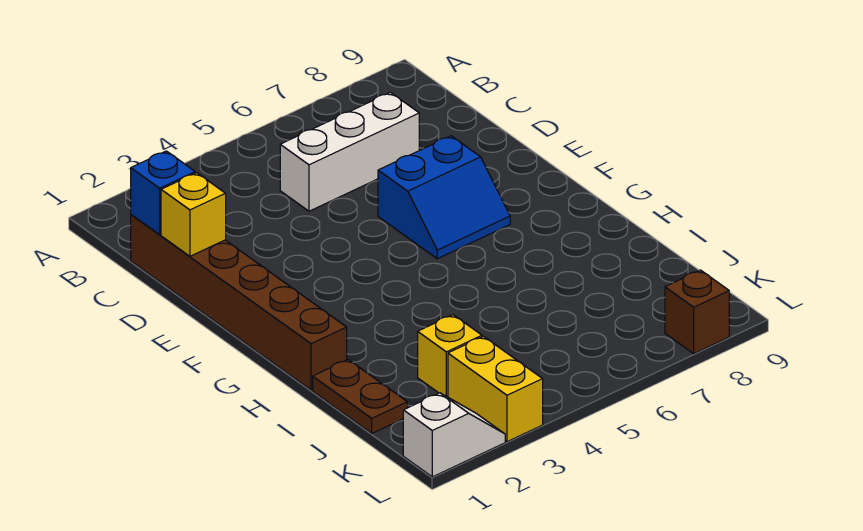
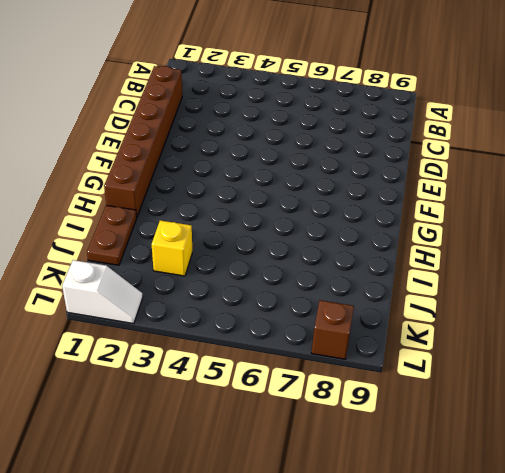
none -> white brick C5:C7 level 1
none -> blue slope E6:F7 level 1 top E

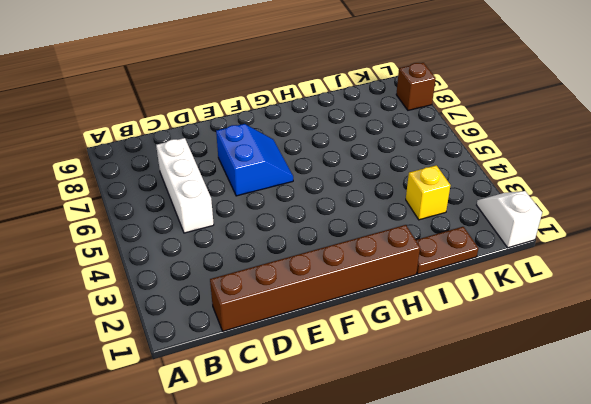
none -> yellow brick K3:L3 level 1
none -> blue brick C1 level 2

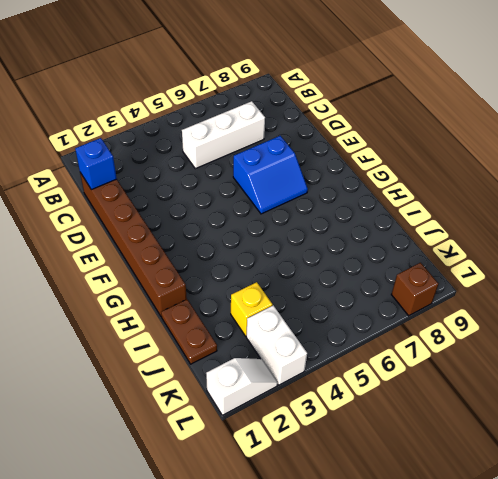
white brick K3:L3 level 1 -> yellow brick K3:L3 level 1
none -> yellow brick D1 level 2

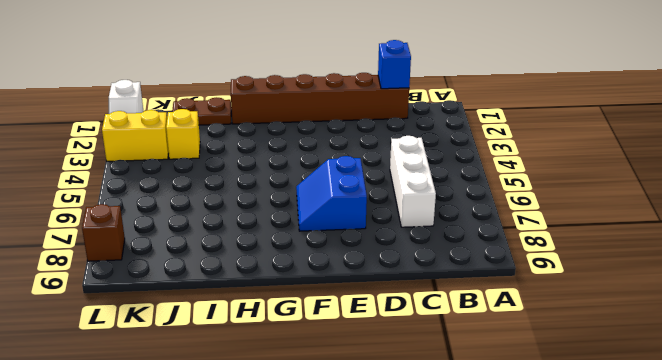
none -> yellow brick D1 level 2

